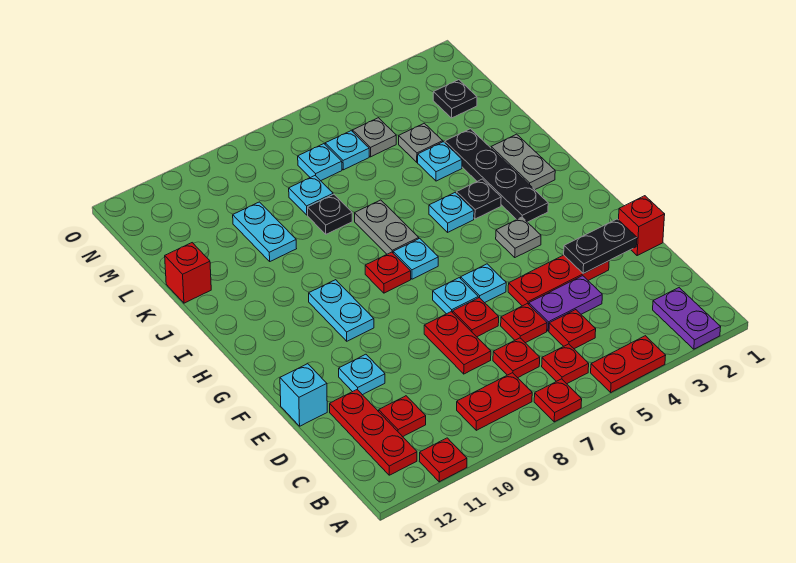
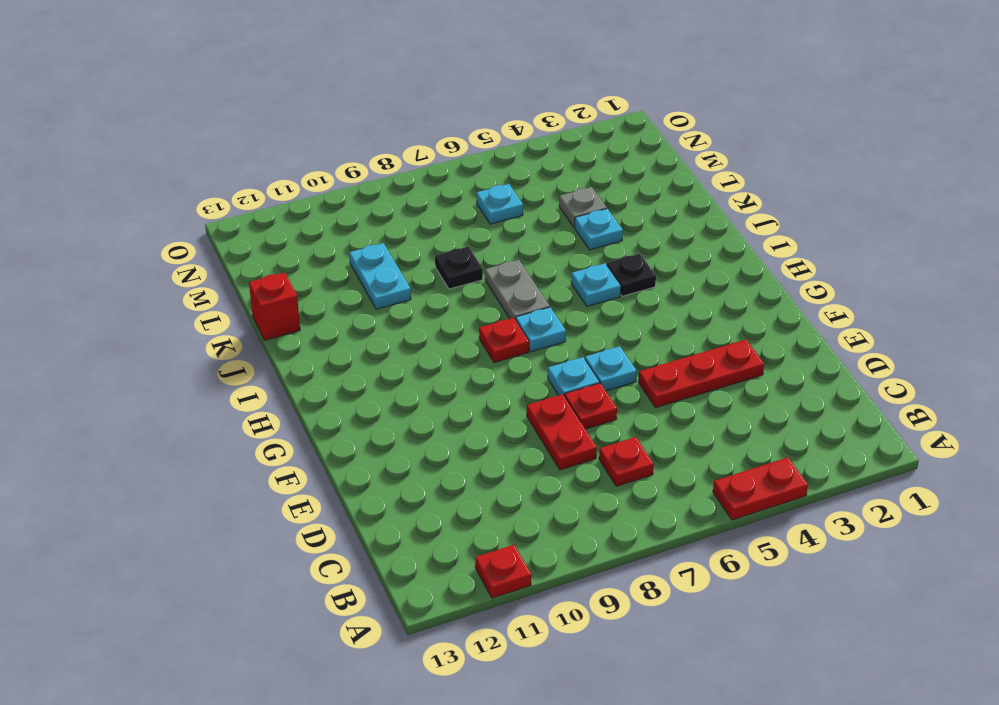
none -> purple plate A2:B2 level 1
none -> red plate A7 level 1
none -> red plate B6 level 1
none -> red plate B8:B9 level 1

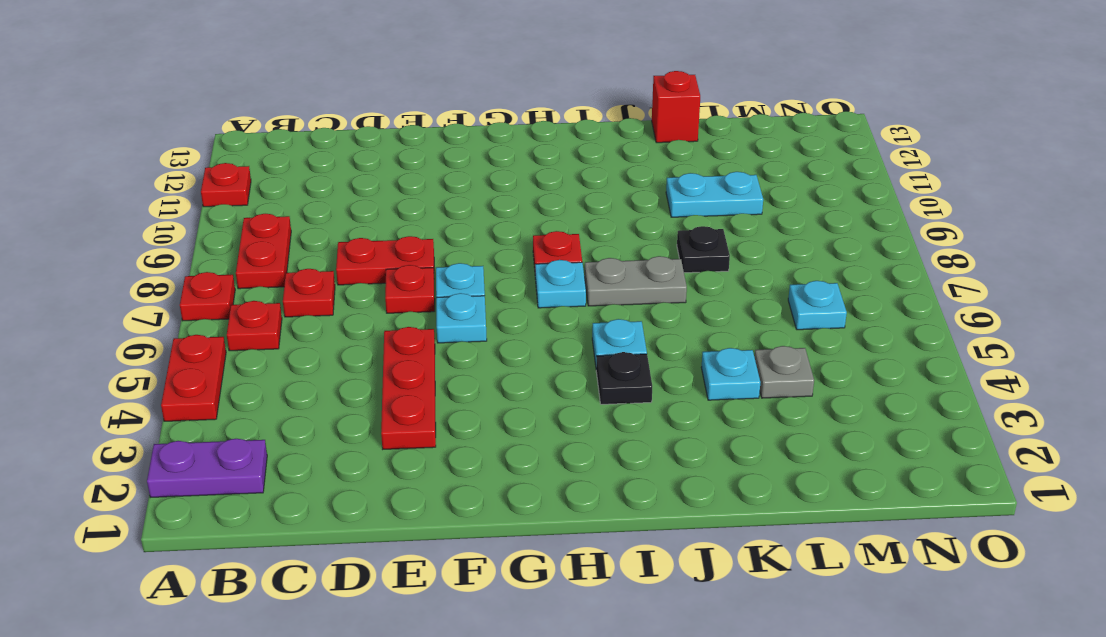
none -> red plate B12:D12 level 1
none -> red plate C5 level 1
none -> red plate C11 level 1
none -> purple plate D4:D5 level 1

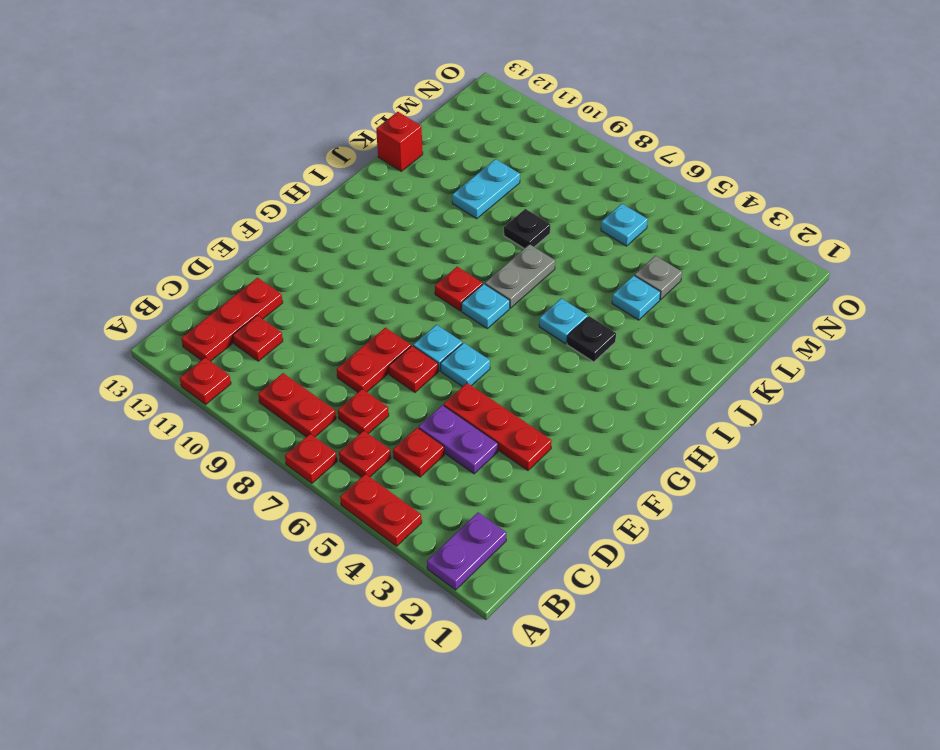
none -> red plate D6 level 1
none -> red brick E1 level 1
none -> cyan plate E11 level 1
none -> cyan brick E13 level 1

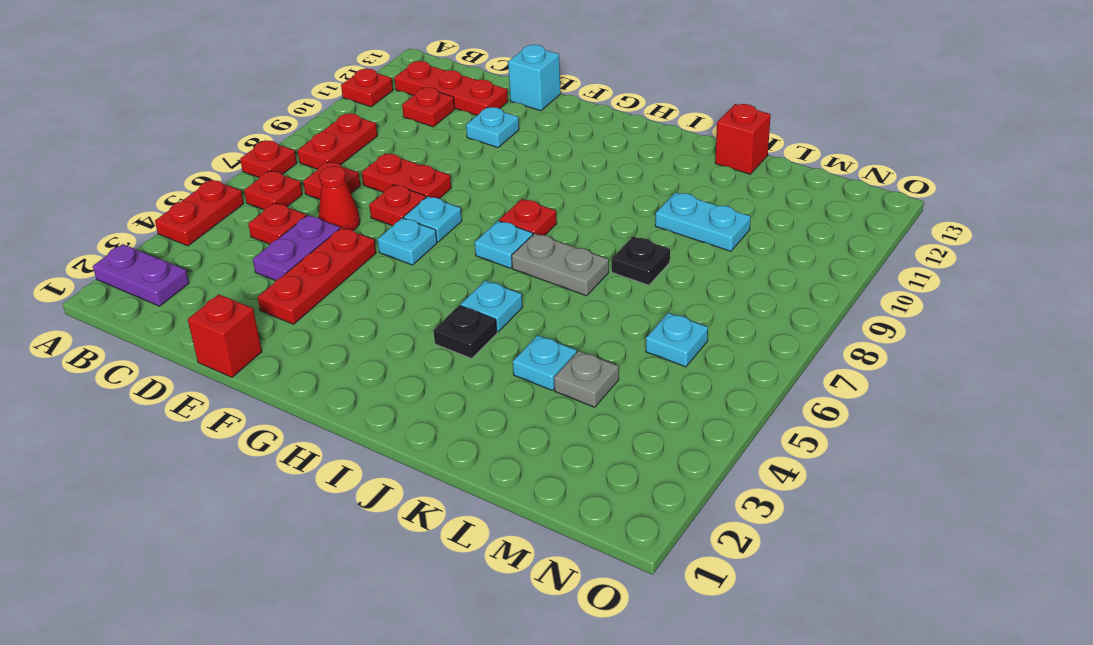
red cone D6 level 1 -> red plate D6 level 1
none -> grey plate G4 level 1
none -> cyan plate G10:H10 level 1
none -> black plate H3:K3 level 1
none -> grey plate I2:J2 level 1

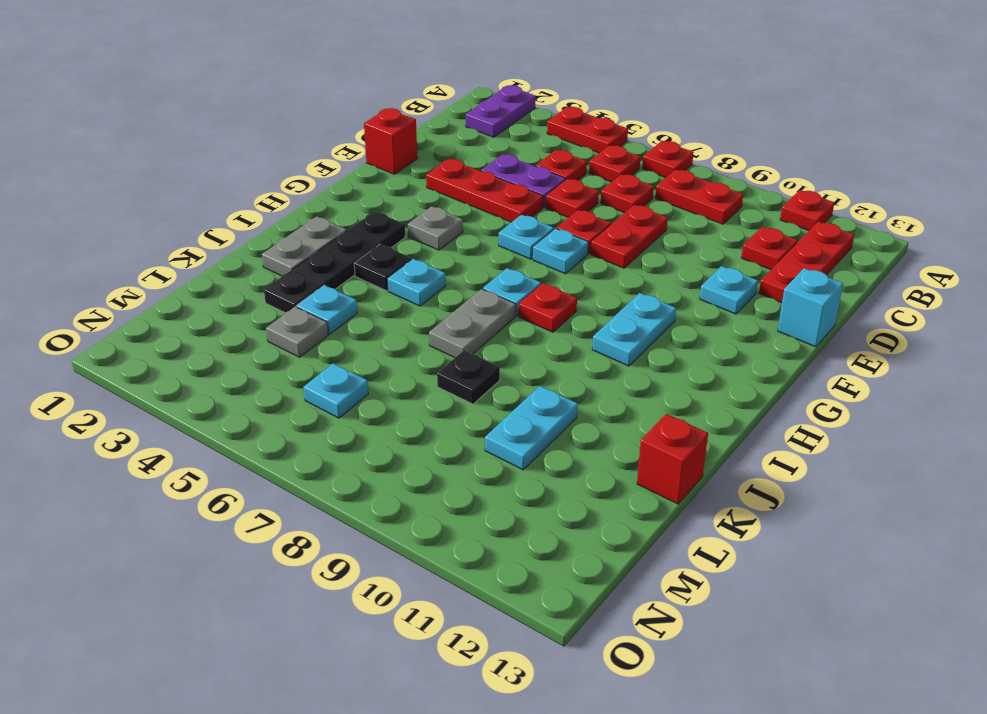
none -> cyan plate L8 level 1
none -> black plate M2 level 1
none -> grey plate M5 level 1
none -> cyan plate M7 level 1

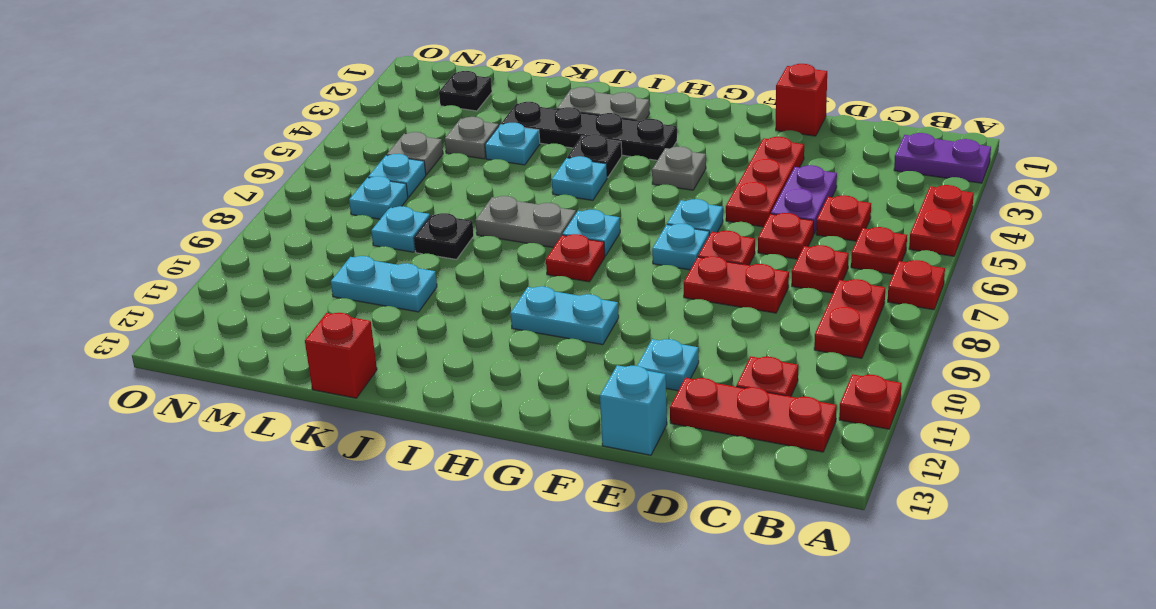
none -> black plate E2:E3 level 2

